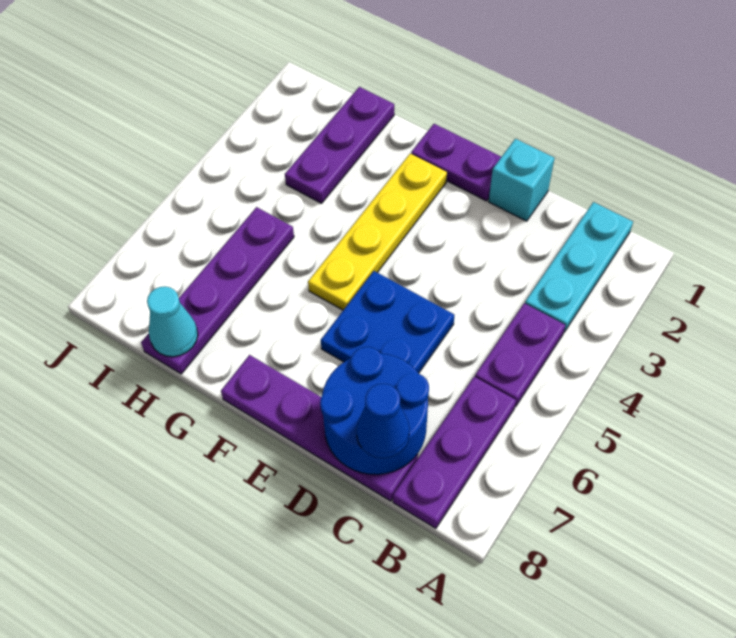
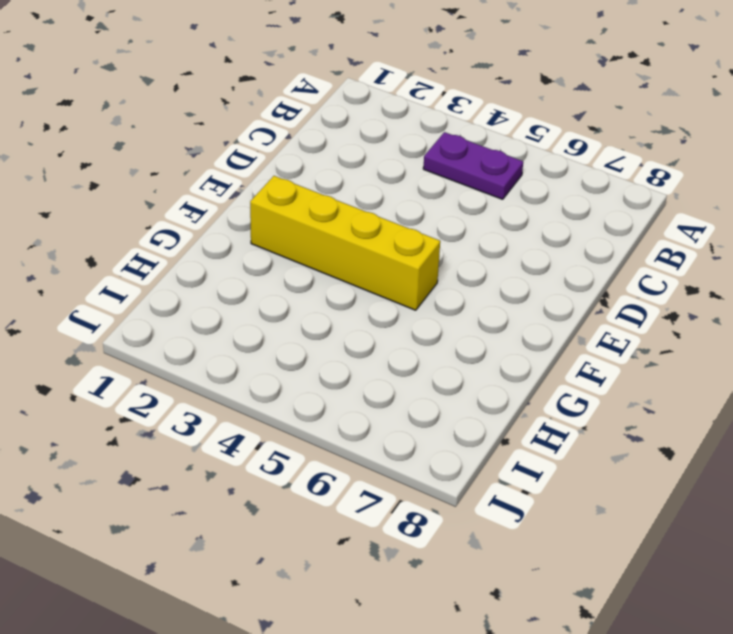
yellow brick F2:F5 level 1 -> yellow plate F2:F5 level 1
none -> cyan plate B1:B3 level 1
none -> purple plate B6:B8 level 1
none -> purple plate C8:F8 level 1

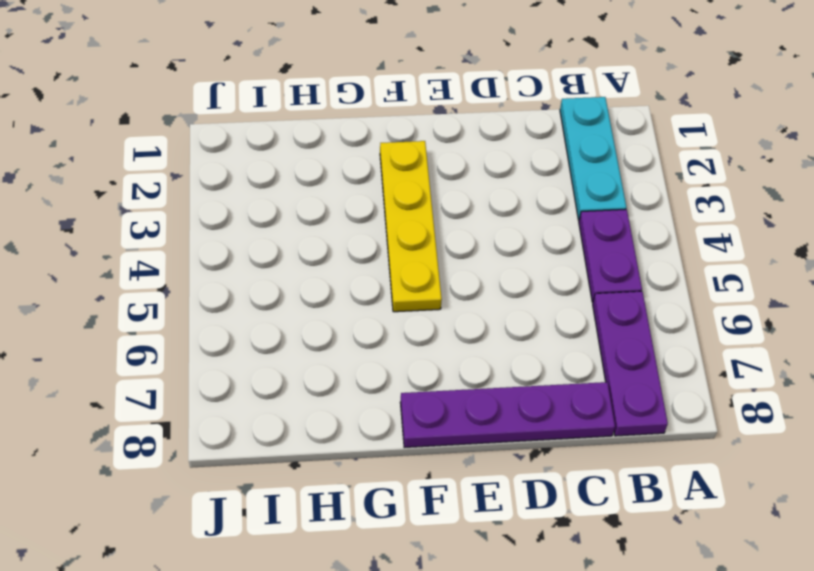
none -> cyan brick D1 level 1
none -> blue plate D5:E6 level 1
none -> purple plate E1:F1 level 1

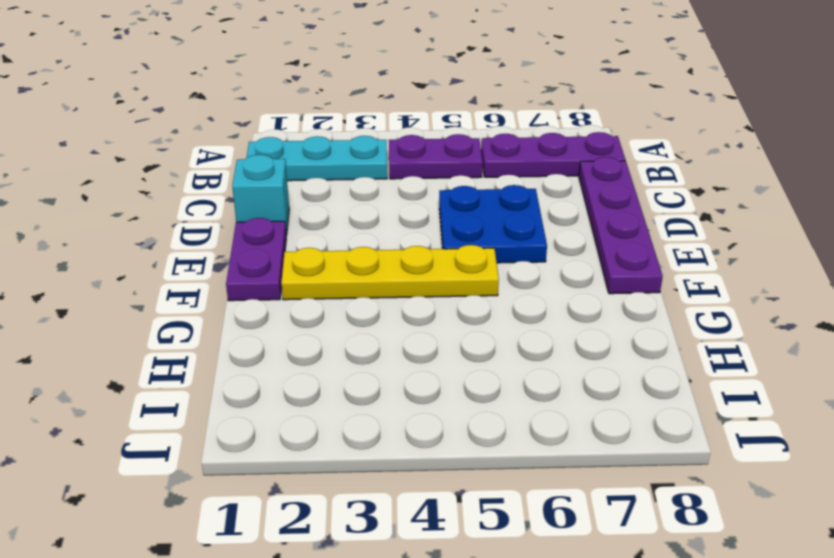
none -> purple plate H1:H3 level 1
none -> purple plate H5:H8 level 1
none -> blue round brick C7:D8 level 2

